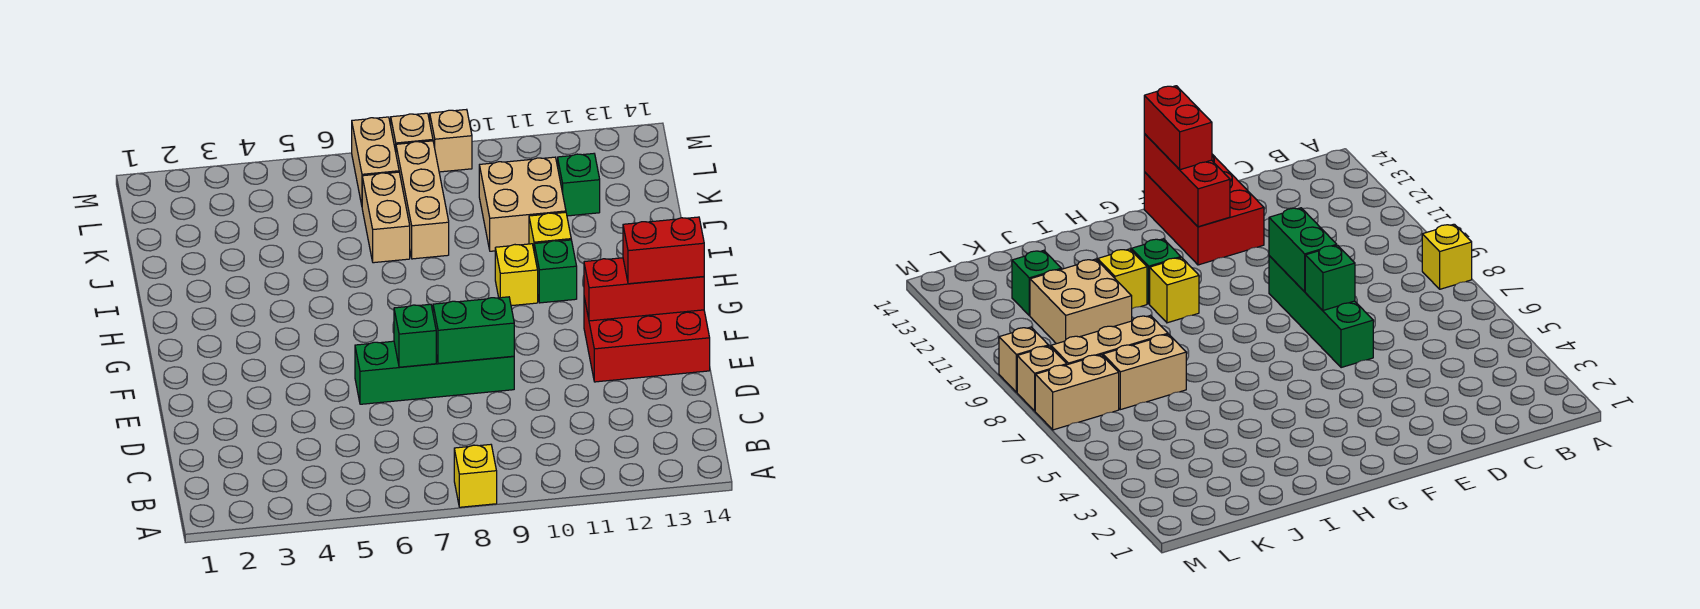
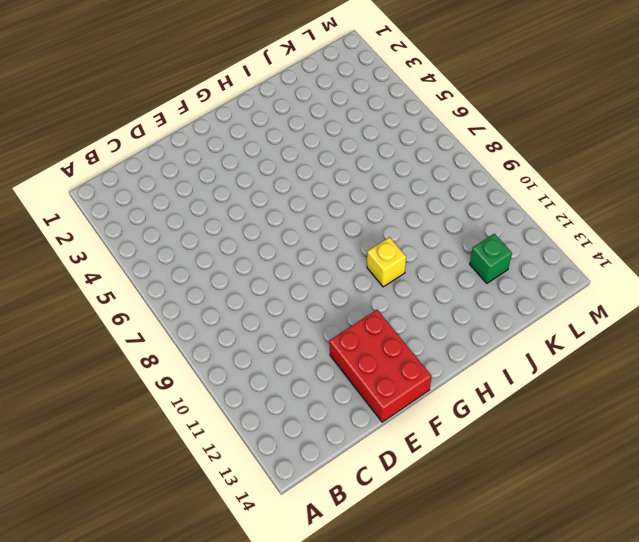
none -> yellow brick A8 level 1
none -> green brick E6:E9 level 1
none -> green brick H11 level 1

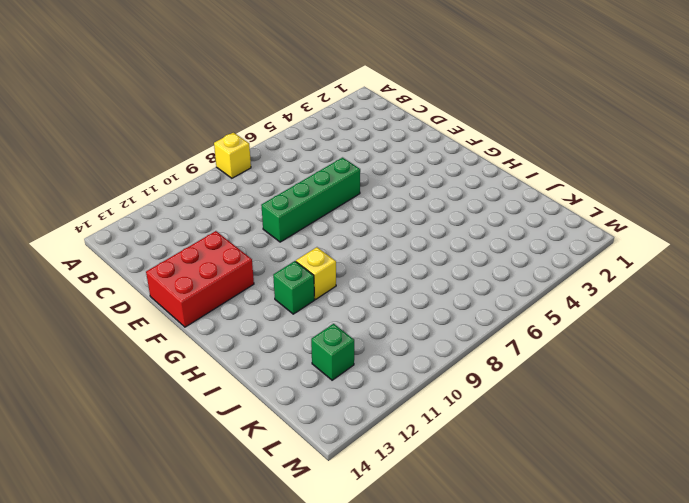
none -> yellow brick I11 level 1
none -> tan brick J7:K7 level 1
none -> tan brick J8:L8 level 1

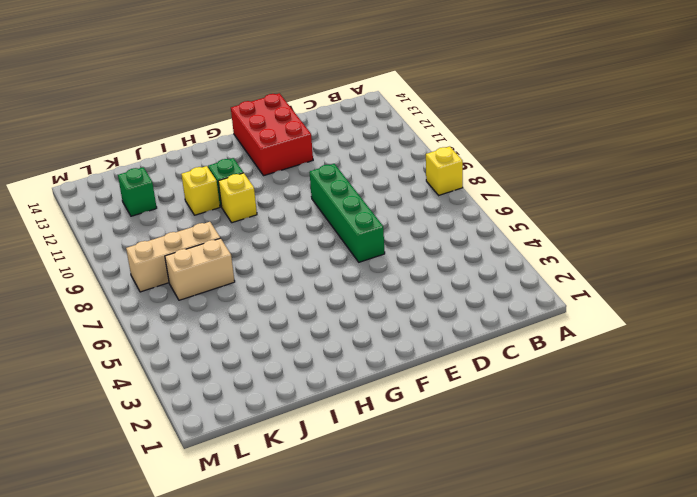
none -> tan brick J10:K11 level 1
none -> tan brick L7:M7 level 1
none -> tan brick M8 level 1

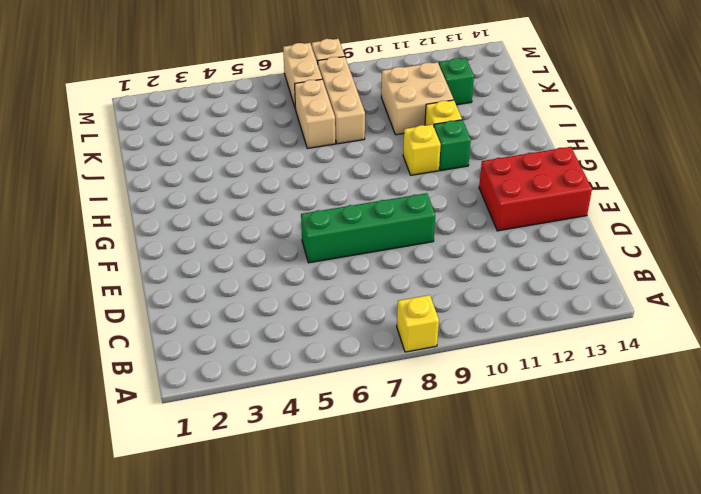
none -> tan brick M9 level 1
none -> green brick E7 level 2
none -> green brick E8:E9 level 2

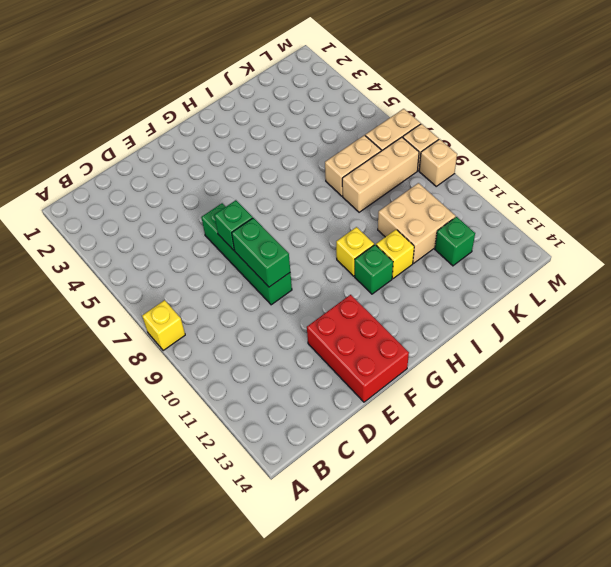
none -> red brick F12:F14 level 2
none -> red brick F13:F14 level 3

